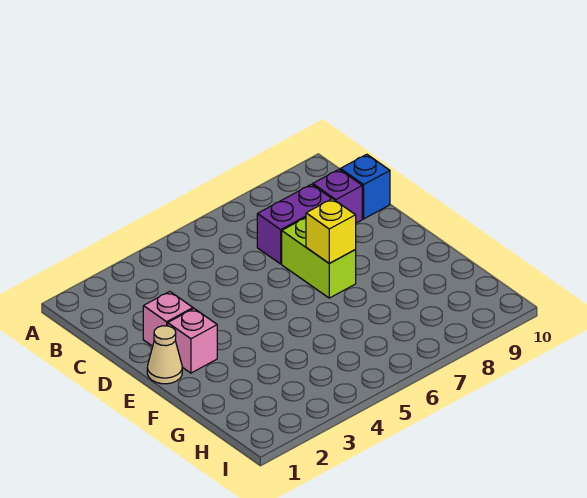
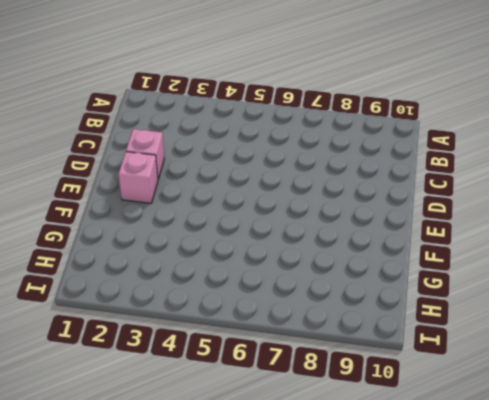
none -> purple brick C7:C8 level 1
none -> purple brick C9 level 1

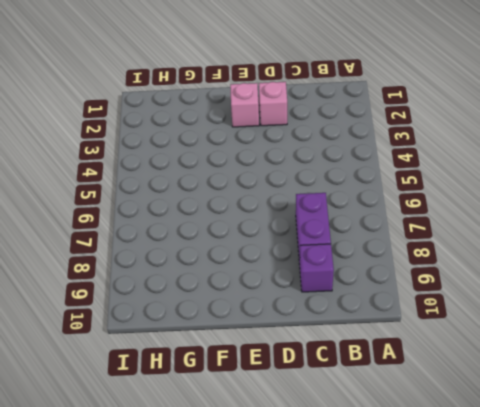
none -> blue brick C10 level 1
none -> lime brick D7:E7 level 1

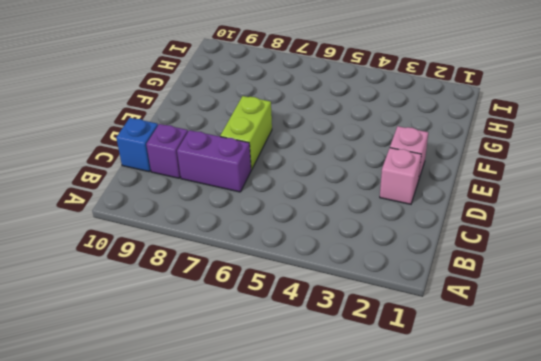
none -> tan cone E1 level 1
none -> yellow brick E7 level 2

